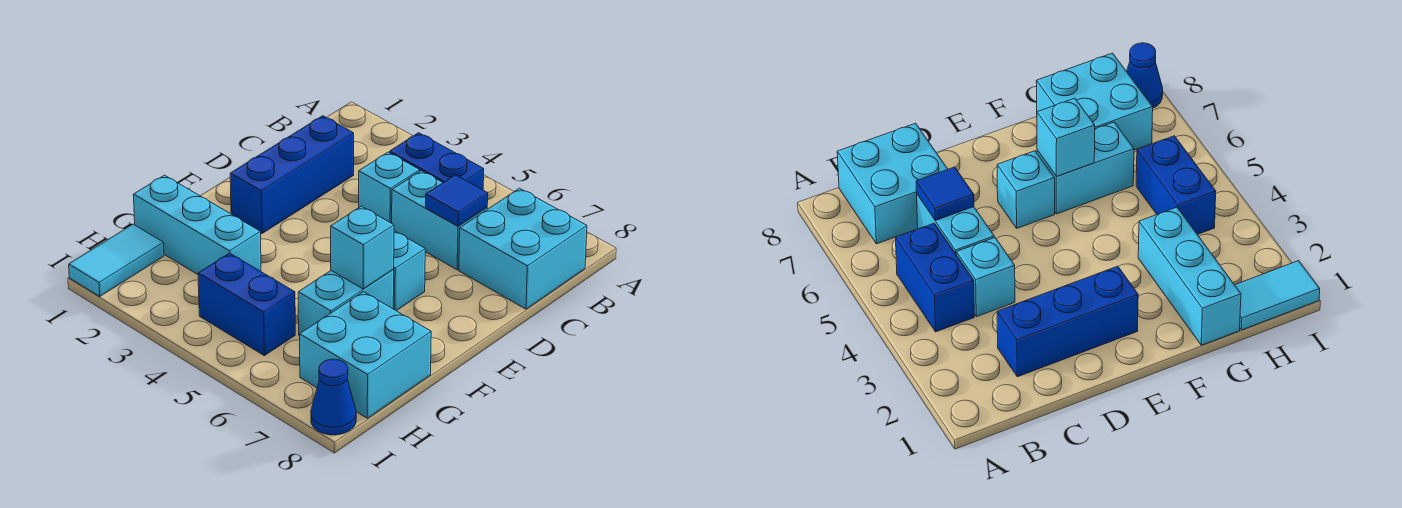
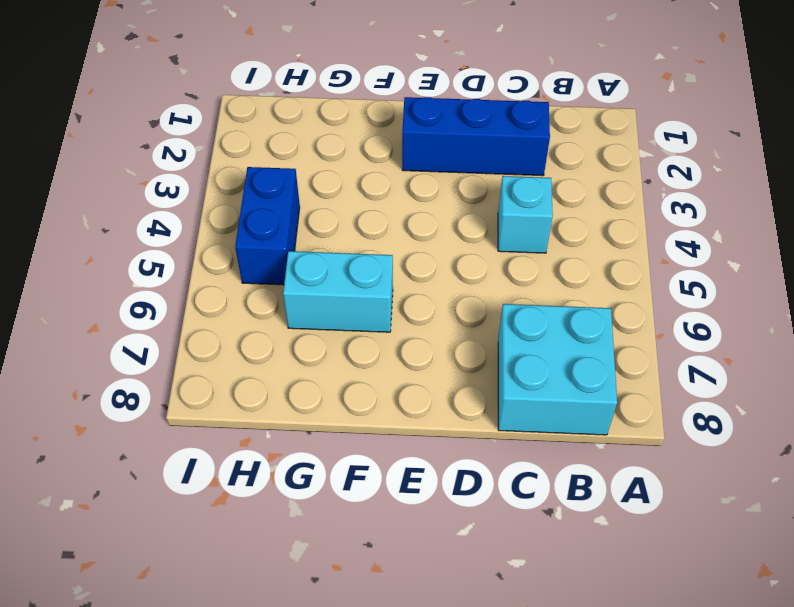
none -> blue brick B4:B5 level 1
none -> cyan brick C5:C6 level 1
none -> cyan brick E6 level 1

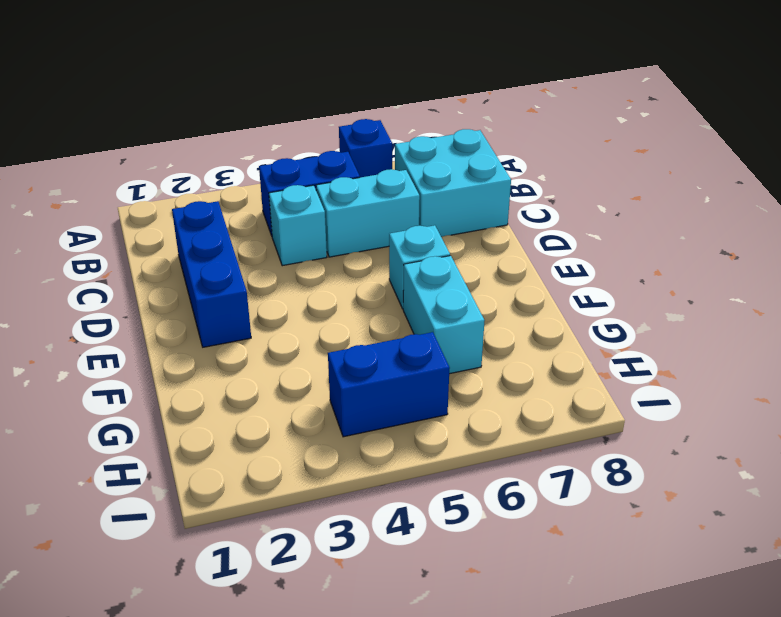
blue brick A6 level 1 -> none
none -> cyan brick G1:G3 level 1
none -> cyan brick G7:H8 level 1
none -> cyan tile H1:I1 level 1

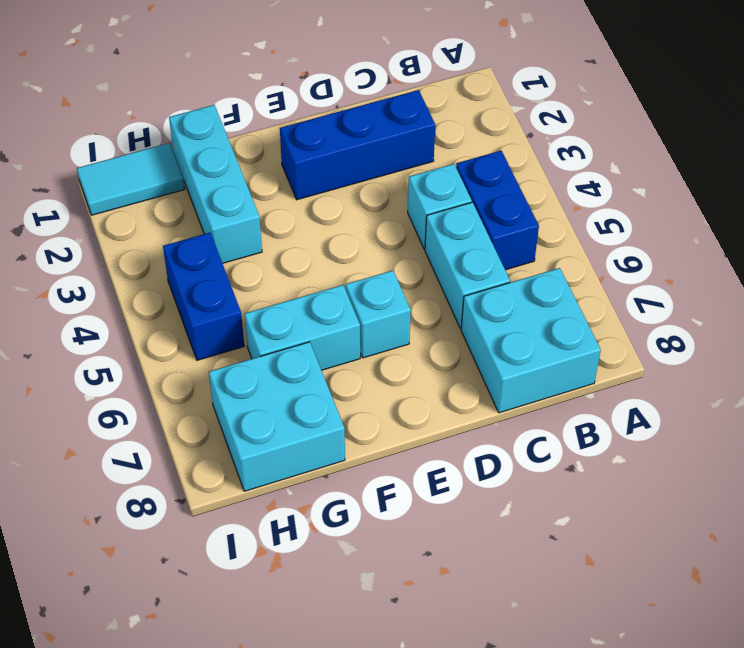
none -> blue cone I8 level 1
none -> blue tile C6 level 2
none -> cyan brick F6 level 2

